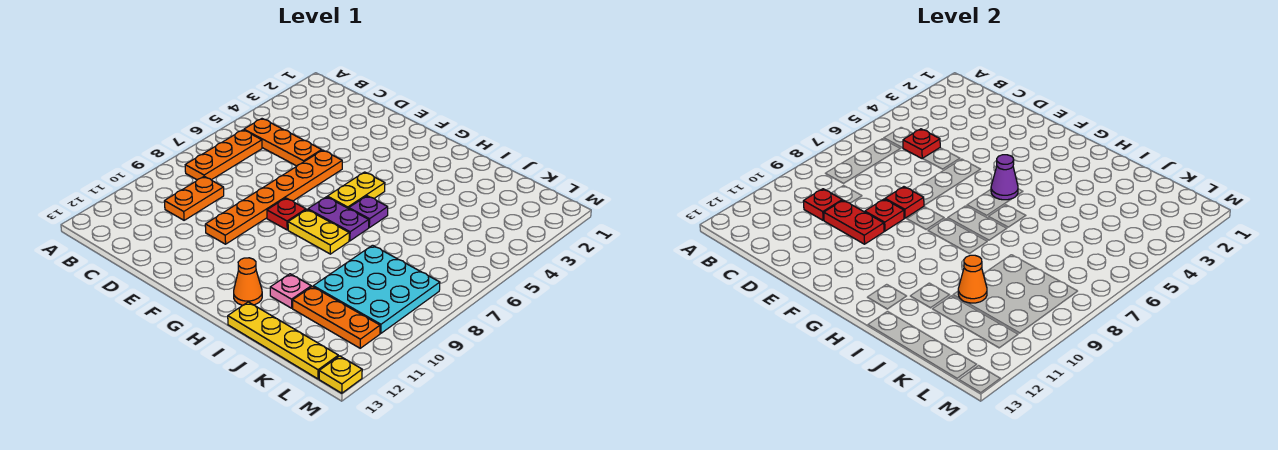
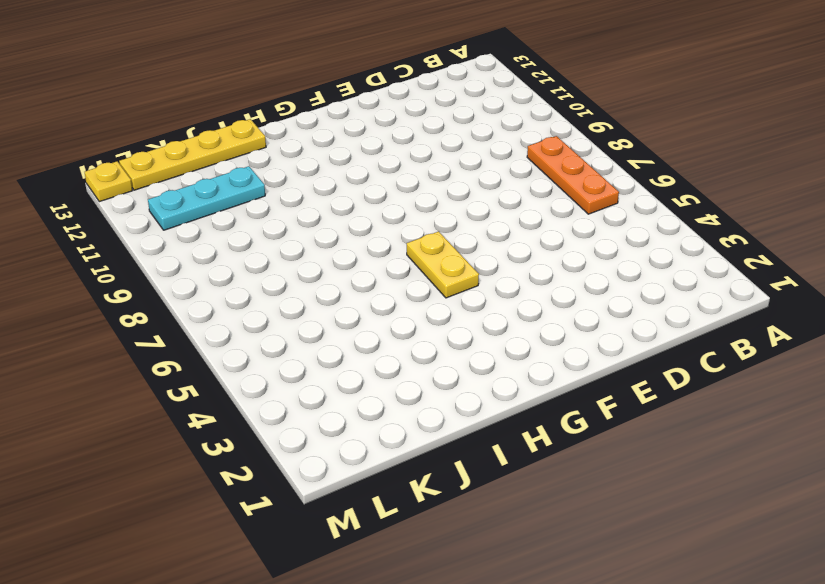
cyan plate J11:L11 level 1 -> orange plate J11:L11 level 1
none -> orange plate B5:D5 level 1
none -> orange plate C9:C10 level 1
none -> orange plate E5:E10 level 1

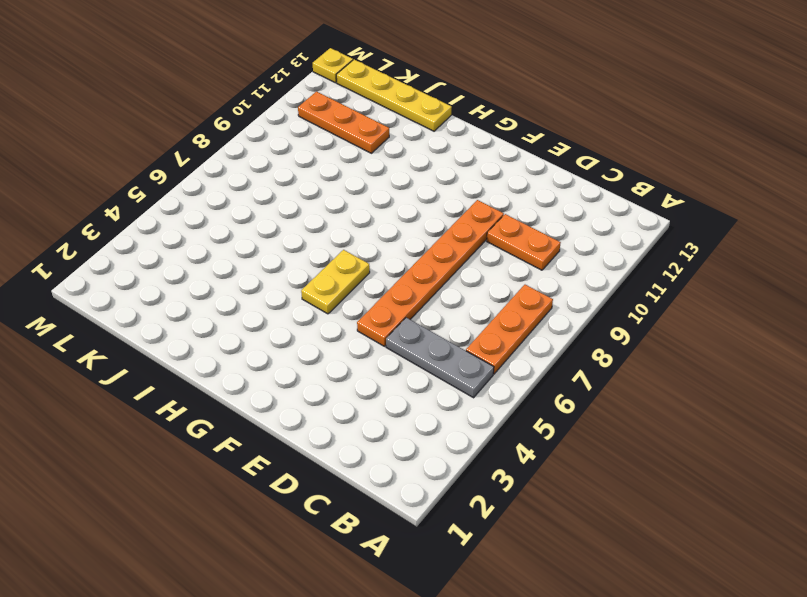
grey plate B5:D5 level 1 -> orange plate B5:D5 level 1
orange plate C10:D10 level 1 -> orange plate C9:C10 level 1
none -> red plate F8 level 1
none -> purple plate G7:H7 level 1
none -> yellow plate G8:H8 level 1

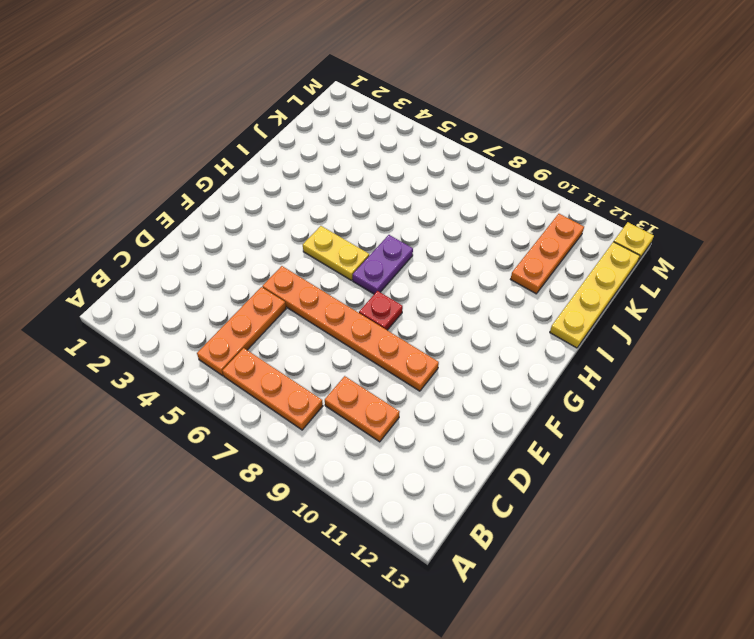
none -> yellow plate G8:H8 level 1
none -> purple plate H6 level 1
none -> orange cone H12 level 1

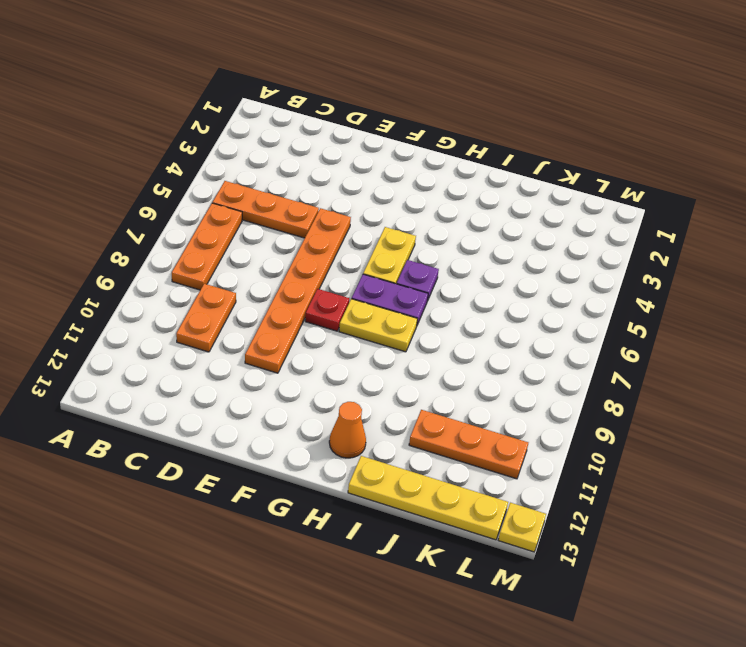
none -> pink plate I11 level 1
none -> cyan plate J8:L10 level 1
none -> red plate C5 level 2

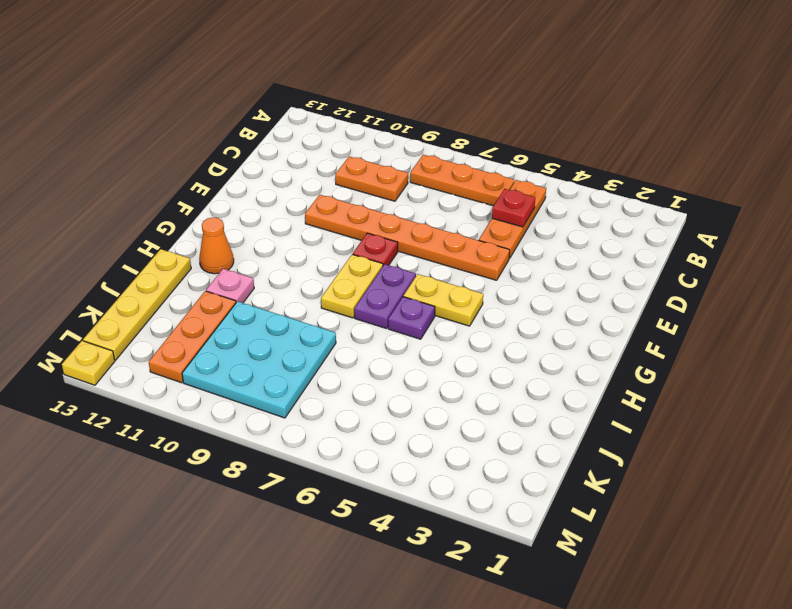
none -> red plate C10 level 2
none -> red plate D10:E10 level 2
none -> red plate E8 level 2

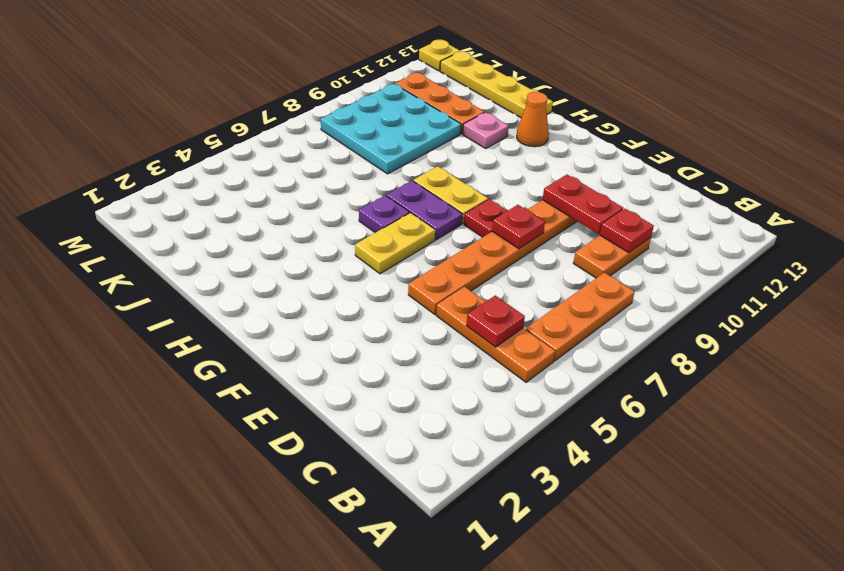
none -> red plate E9 level 2
none -> purple cone G5 level 2
none -> orange cone J10 level 2

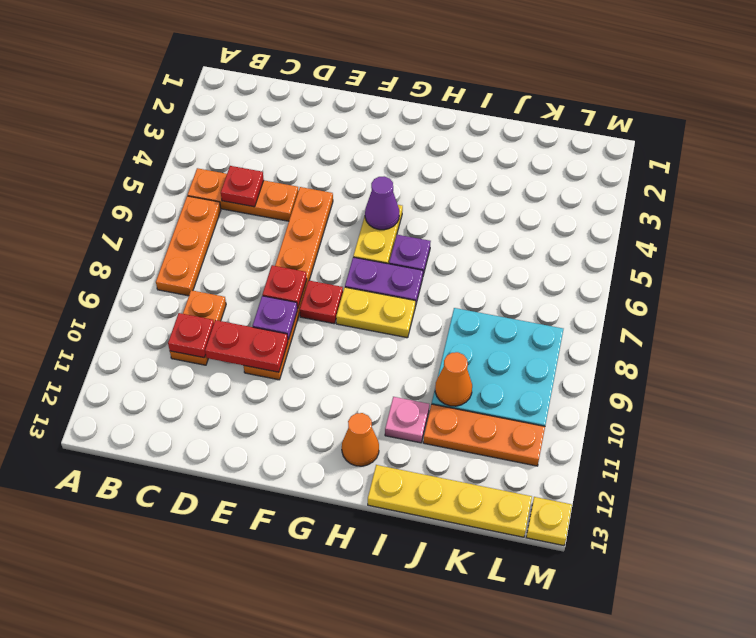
purple plate E9 level 2 -> red plate E9 level 2

